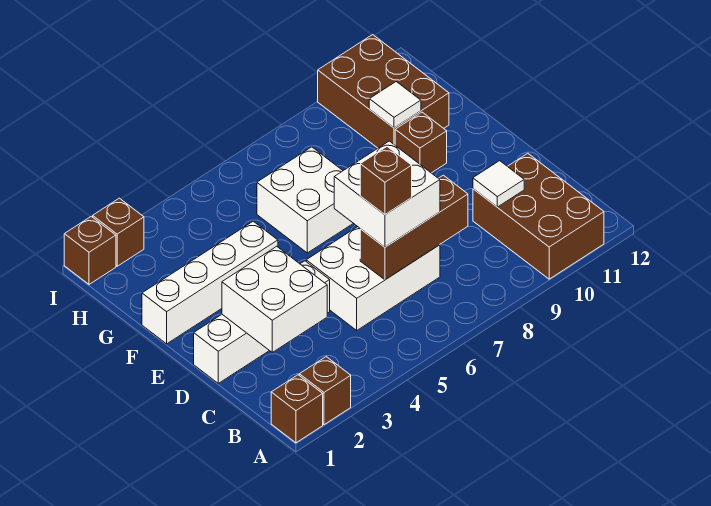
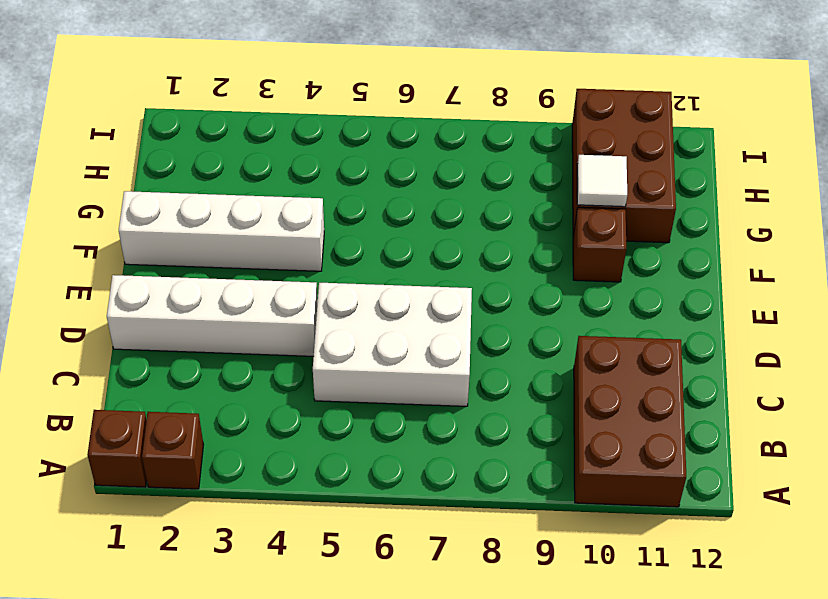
none -> white brick F6:G7 level 1
none -> brown brick I1 level 1
none -> brown brick I2 level 1

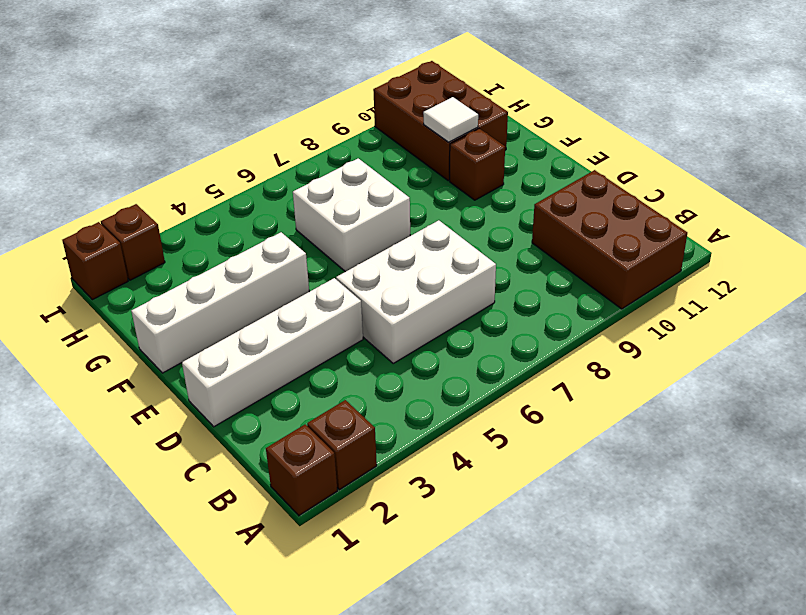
none -> white brick C2:D3 level 2
none -> brown brick C6:C8 level 2
none -> white tile C10 level 2

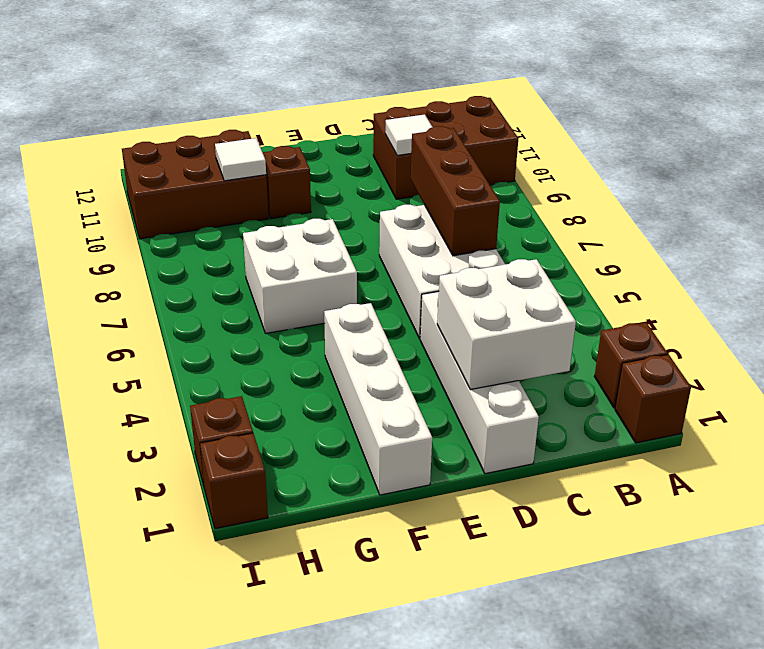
none -> white brick C6:D7 level 3
none -> brown brick C6 level 4

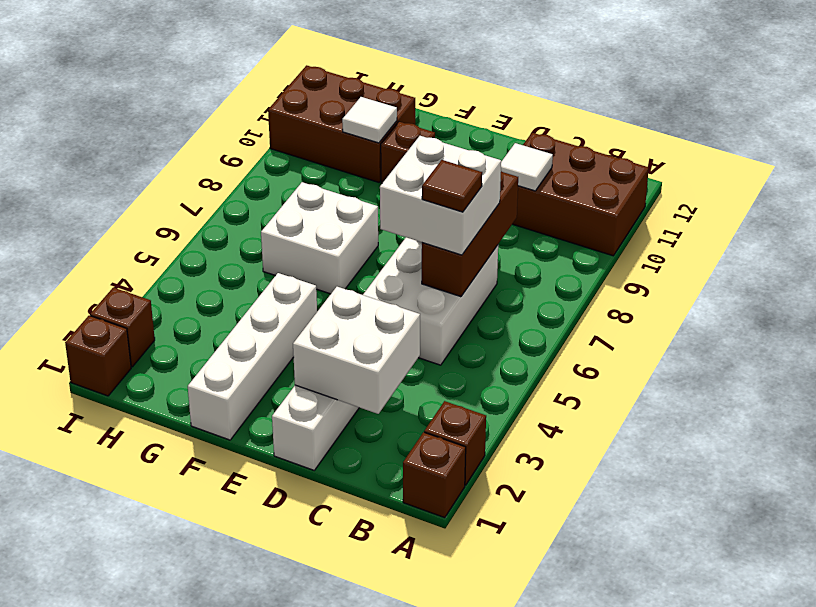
brown tile C6 level 4 -> brown brick C6 level 4

